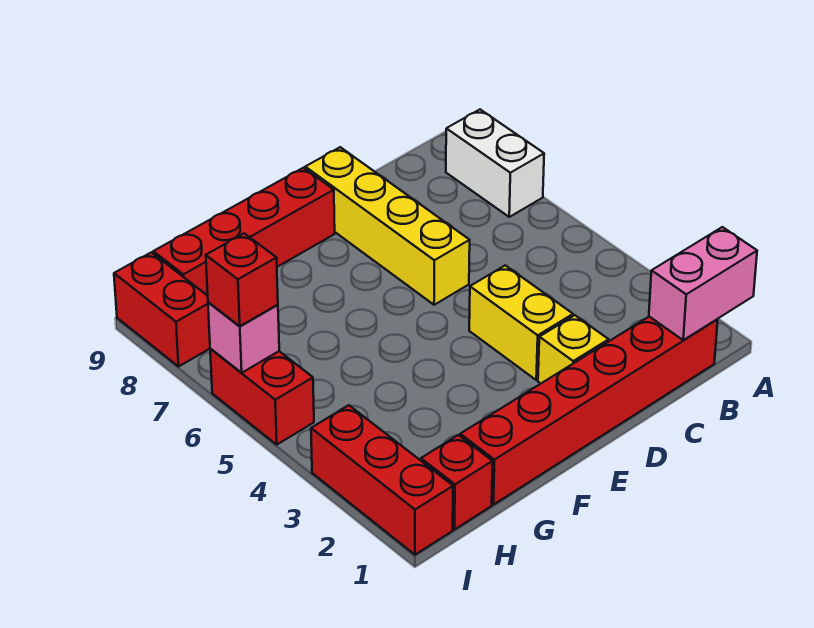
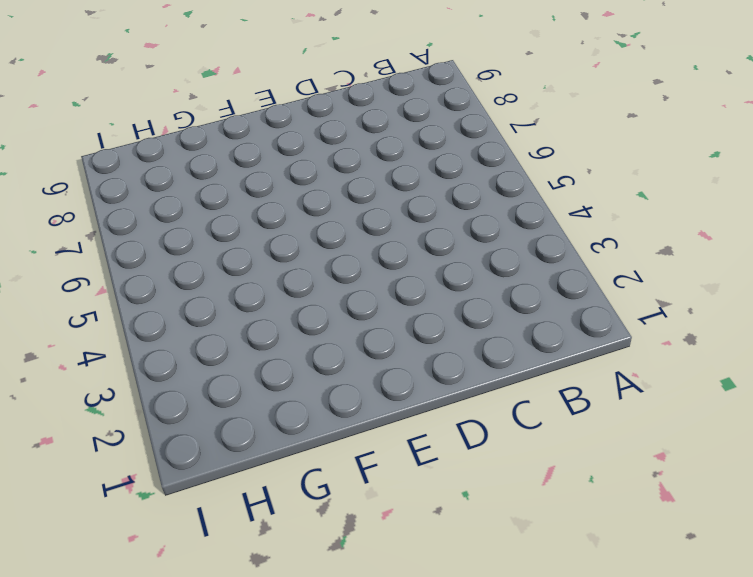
none -> white brick A7:A8 level 1
none -> red brick B1:G1 level 1
none -> yellow brick D2 level 1

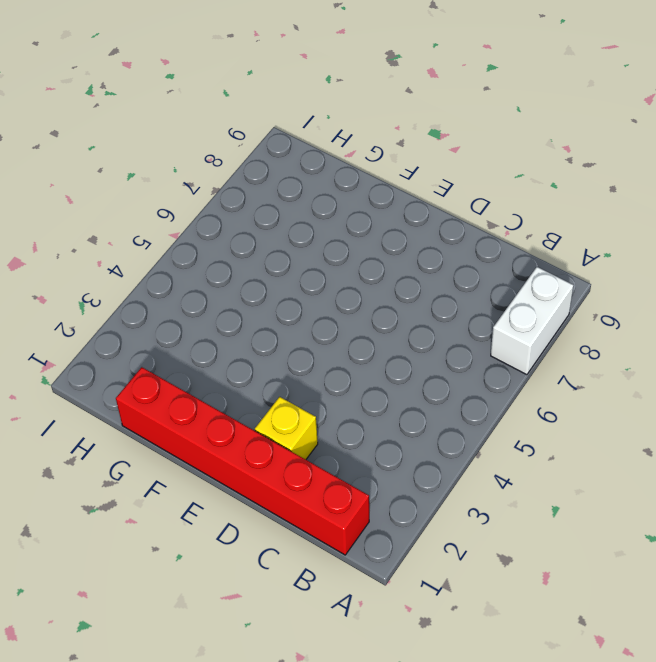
none -> yellow brick D3:D4 level 1
none -> yellow brick D6:D9 level 1
none -> red brick E9:H9 level 1

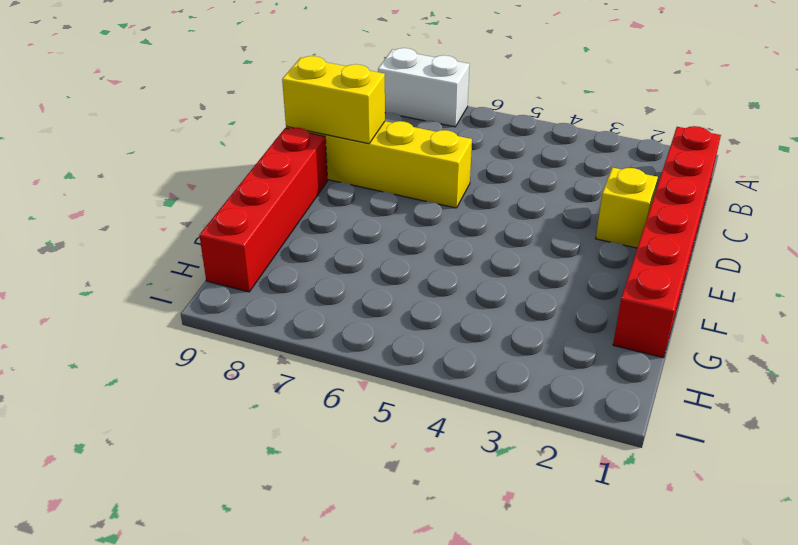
yellow brick D8:D9 level 2 -> yellow brick D3:D4 level 1
none -> red brick H1 level 1
none -> red brick I1:I3 level 1
none -> red brick I5:I6 level 1

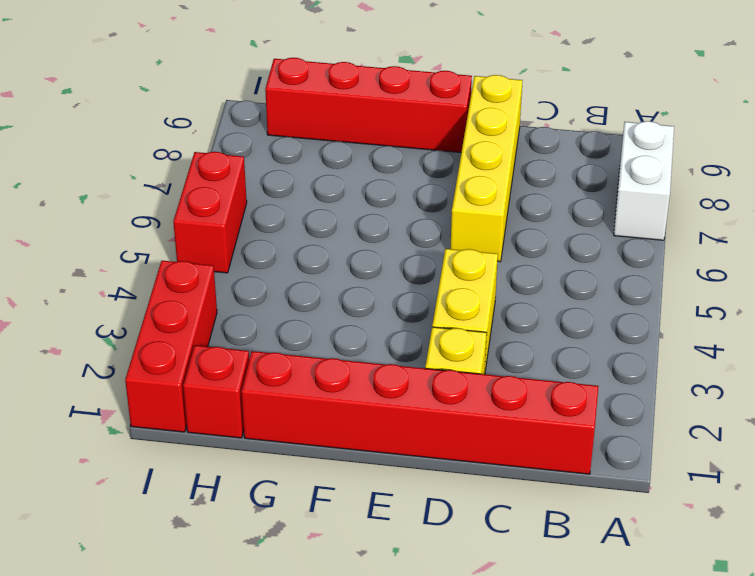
none -> red brick I8:I9 level 1
none -> pink brick A1:B1 level 2
none -> pink brick I6 level 2

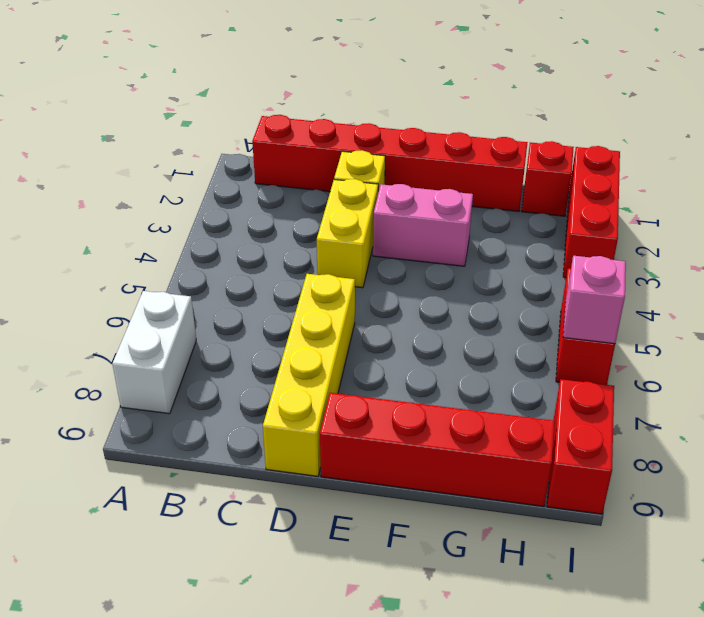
pink brick E3:F3 level 1 -> pink brick A1:B1 level 2
none -> red brick I6 level 3

